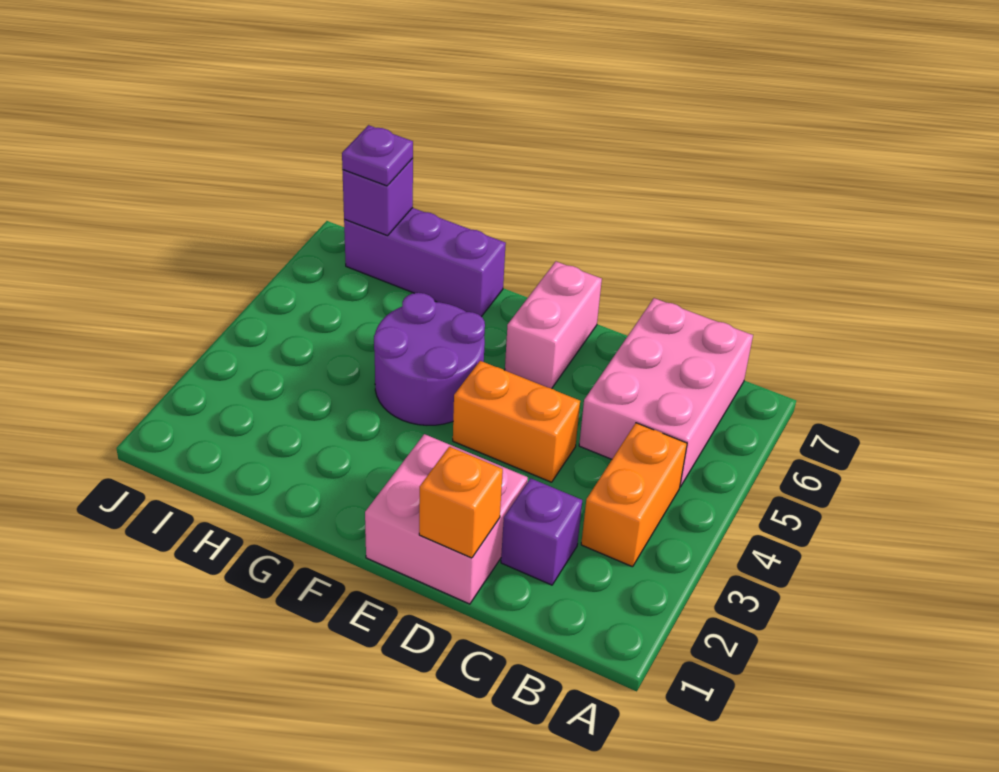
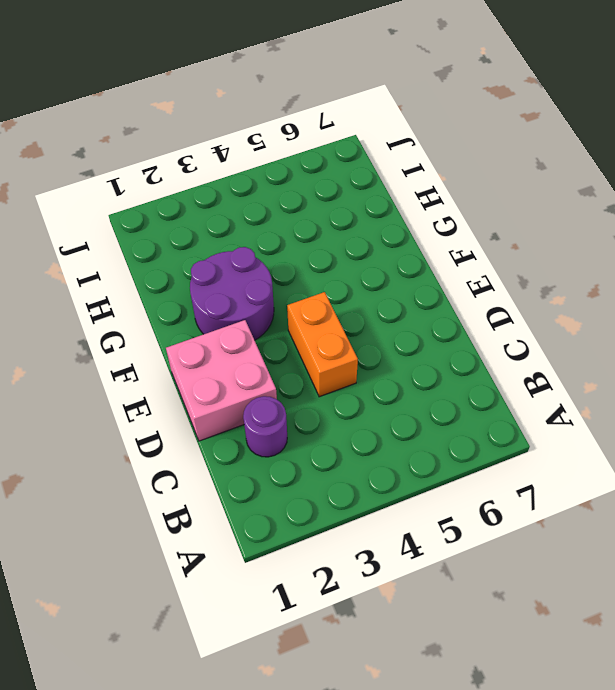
purple round brick C2 level 1 -> purple brick C2 level 1
purple round brick F2:G3 level 1 -> purple round brick F4:G5 level 1
none -> orange brick B3:B4 level 1
none -> pink brick B5:C7 level 1

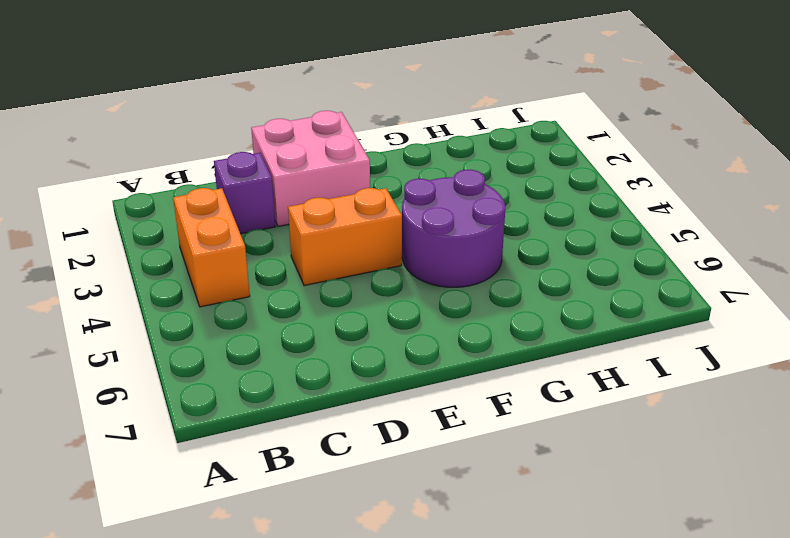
none -> pink brick B5:C7 level 1
none -> pink brick E6:E7 level 1

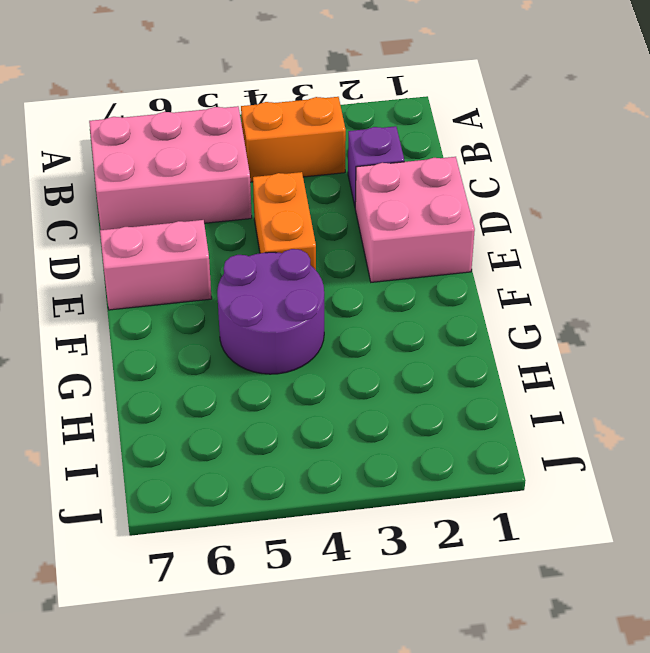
none -> purple brick G7:I7 level 1
none -> orange brick D1 level 2

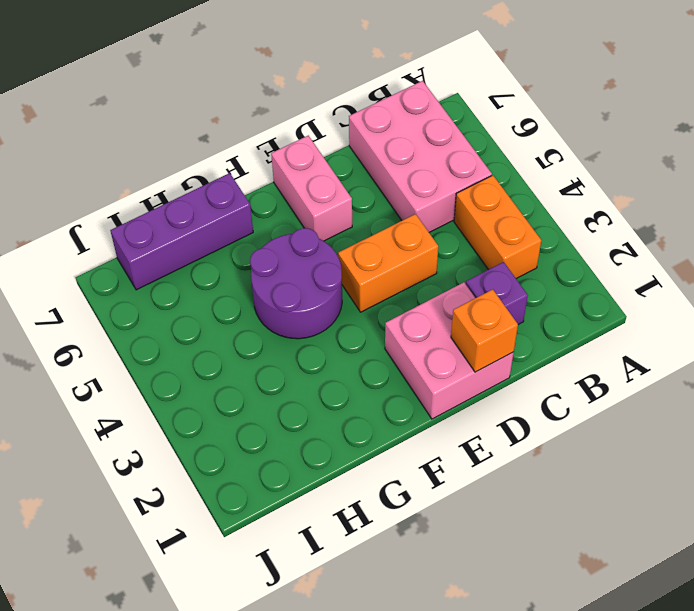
none -> purple brick I7 level 2
none -> purple plate I7 level 3

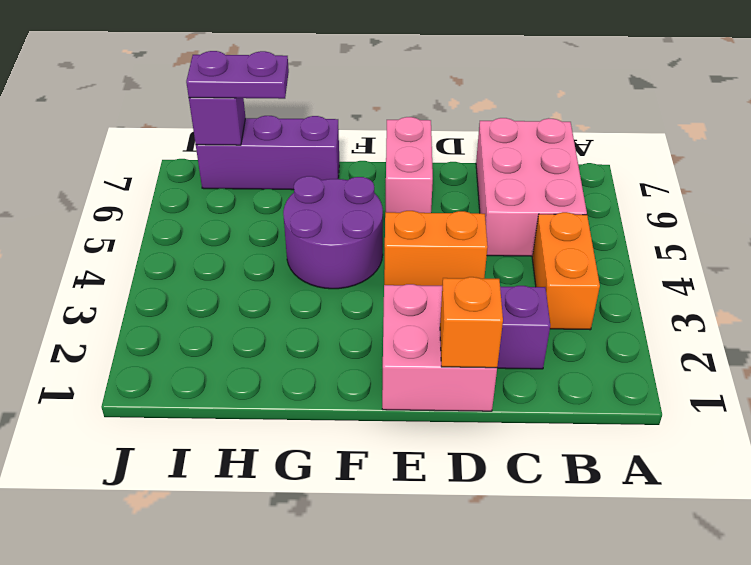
purple plate H7:I7 level 3 -> purple plate I7 level 3

